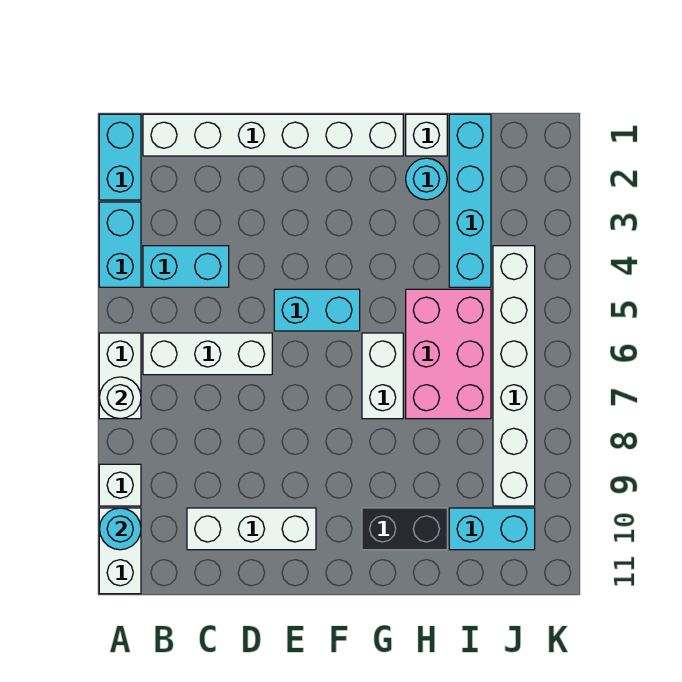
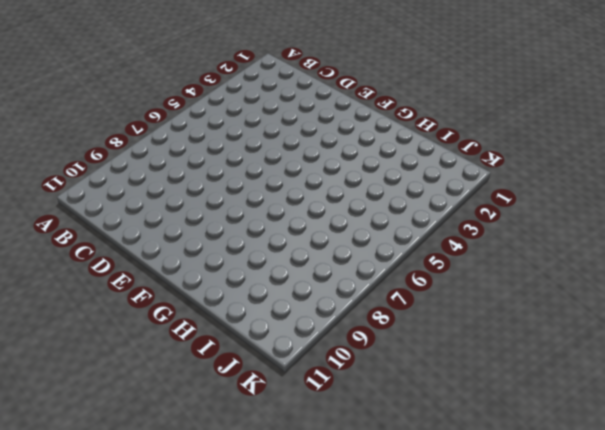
none -> cyan brick A1:A2 level 1
none -> cyan brick A3:A4 level 1
none -> white brick A6:A7 level 1

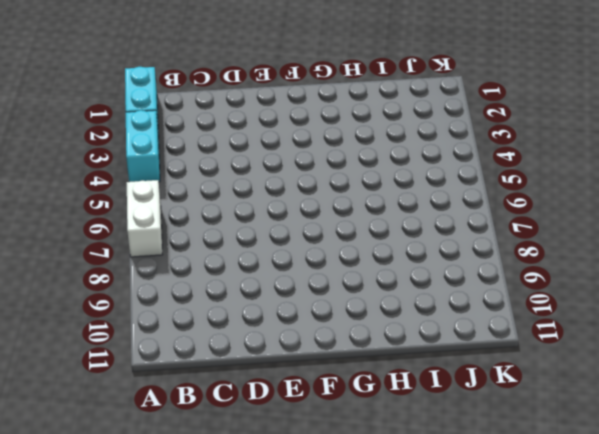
none -> white brick A9 level 1
none -> white brick A10:A11 level 1
none -> white brick B1:G1 level 1

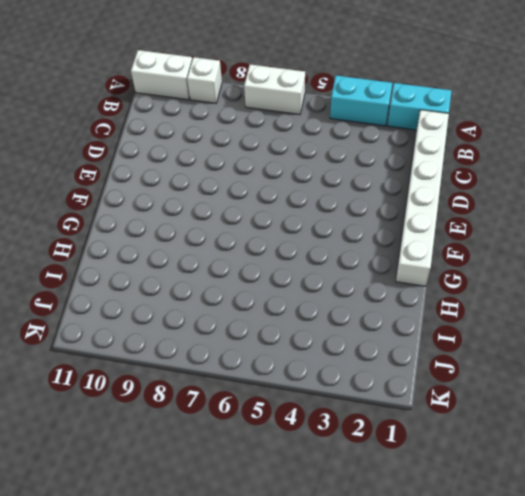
none -> cyan brick B4:C4 level 1
none -> white brick B6:D6 level 1
none -> white brick C10:E10 level 1

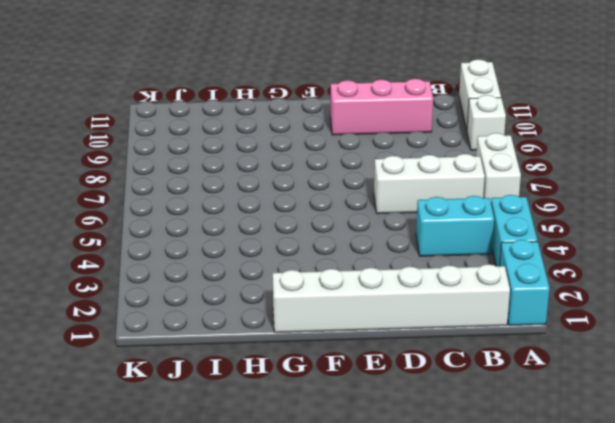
pink brick C10:E10 level 1 -> white brick C10:E10 level 1
none -> cyan brick E5:F5 level 1
none -> white brick G6:G7 level 1
none -> black brick G10:H10 level 1

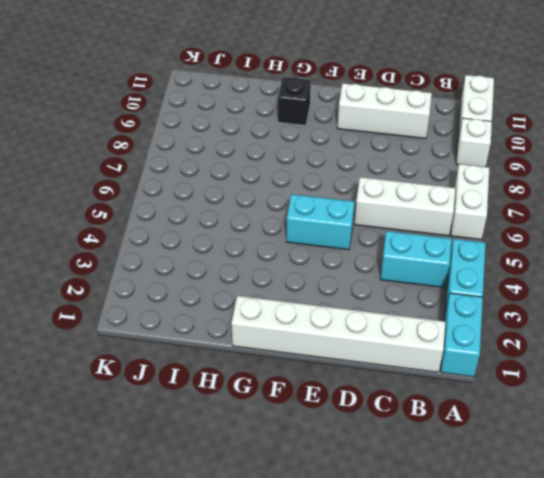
black brick G10 level 1 -> black brick G10:H10 level 1
none -> white brick G6:G7 level 1
none -> white brick H1 level 1
none -> cyan round brick H2 level 1

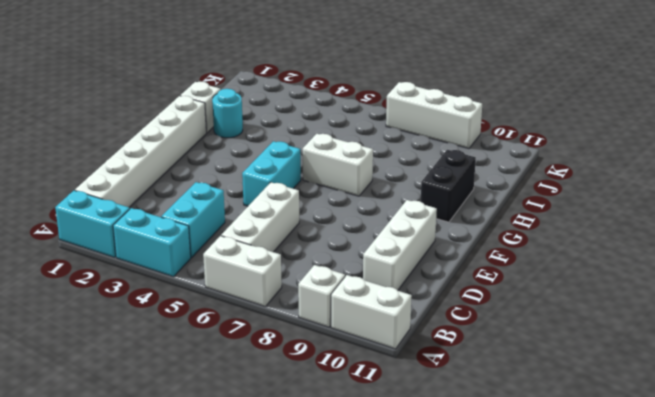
white brick K7:K9 level 1 -> none
none -> pink brick H5:I7 level 1
none -> cyan brick I1:I4 level 1
none -> cyan brick I10:J10 level 1

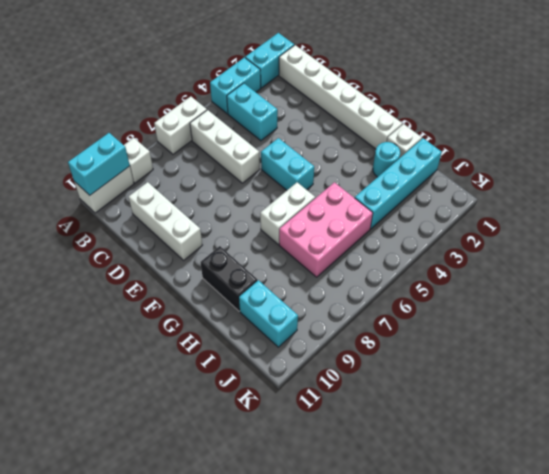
cyan brick A10:A11 level 2 -> cyan round brick A10 level 2
none -> white brick J4:J9 level 1
none -> white round brick A7 level 2

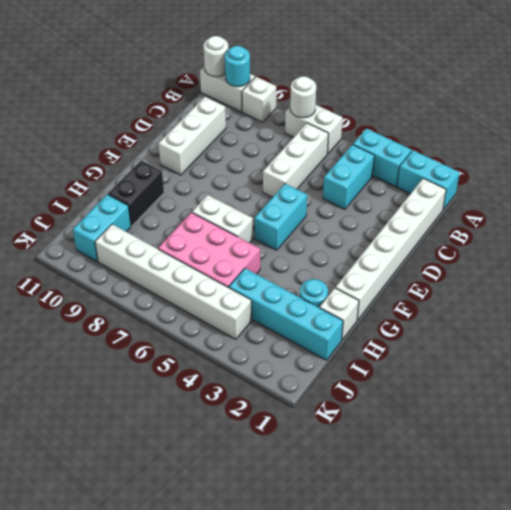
white round brick A11 level 2 -> none

